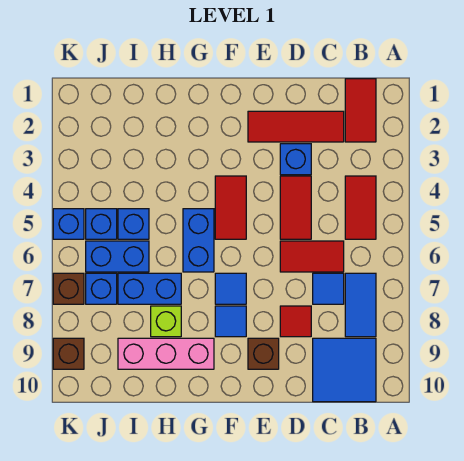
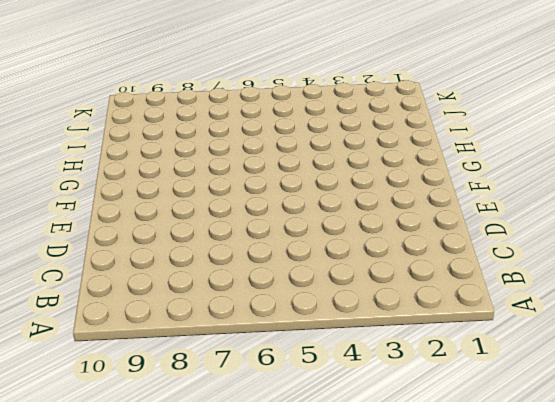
none -> red tile B1:B2 level 1
none -> red tile B4:B5 level 1
none -> blue tile B7:B8 level 1

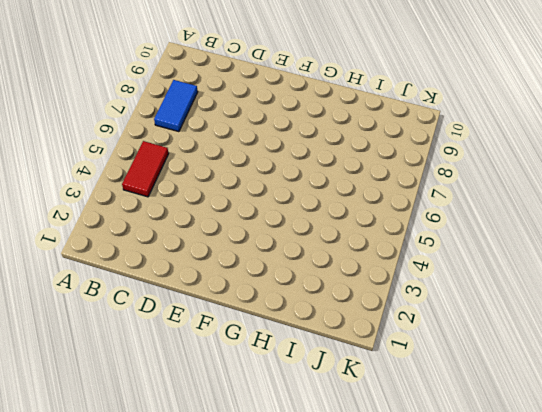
none -> red tile B1:B2 level 1
none -> blue tile B9:C10 level 1
none -> red tile C2:E2 level 1

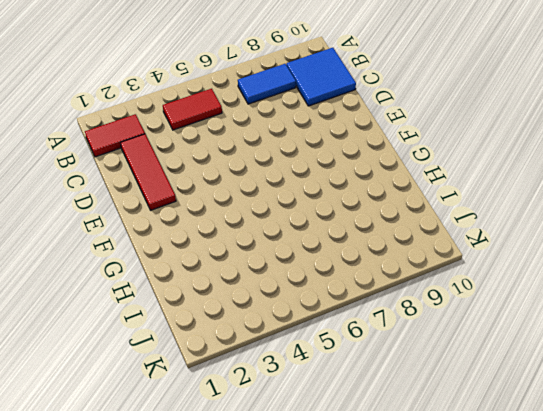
none -> red tile C6:D6 level 1
none -> blue tile C7 level 1
none -> blue brick D3 level 1

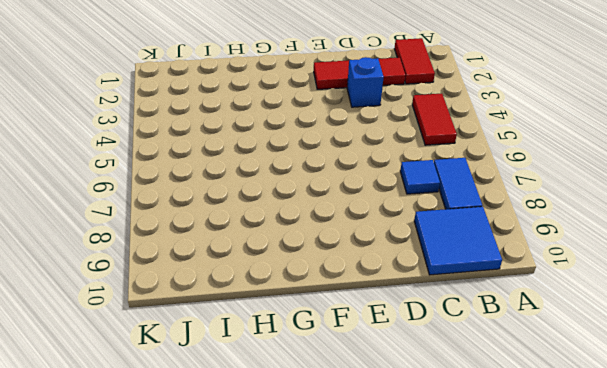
none -> red tile C6:D6 level 1
none -> red tile D4:D5 level 1
none -> red tile D8 level 1

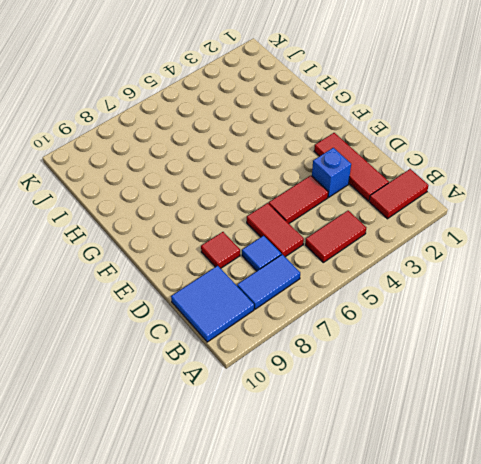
none -> brown brick E9 level 1
none -> red tile F4:F5 level 1
none -> blue tile F7 level 1

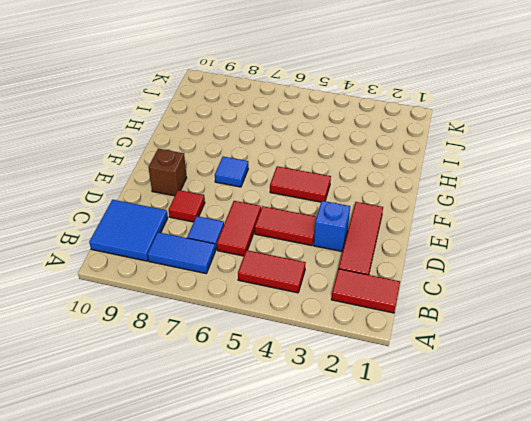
none -> blue tile F8 level 1
none -> blue brick G5:G6 level 1
none -> pink brick G9:I9 level 1

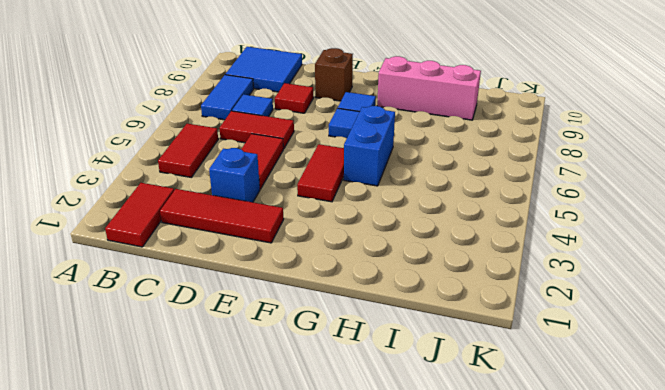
none -> blue brick H7:I7 level 1
none -> lime brick H8 level 1
none -> blue brick I5 level 1

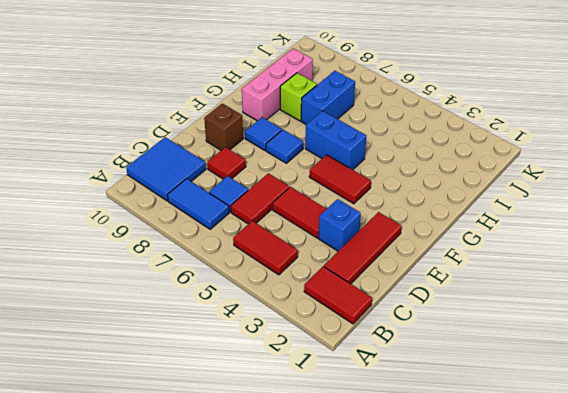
none -> blue brick I5 level 1
none -> blue brick I6:J6 level 1
none -> blue brick J5 level 1

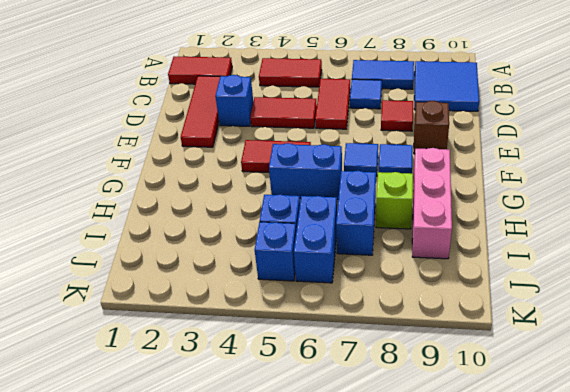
none -> blue brick J7 level 1
none -> blue brick K5 level 1
none -> brown brick K7 level 1

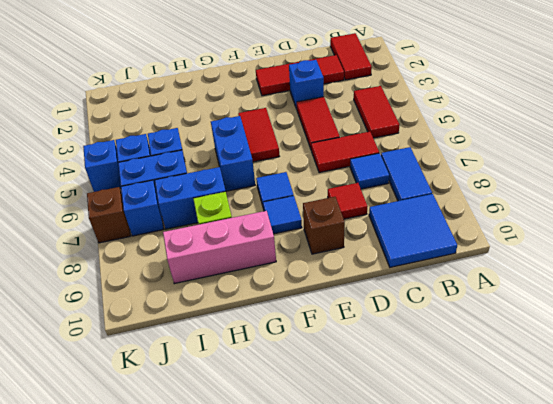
none -> brown brick K9 level 1

